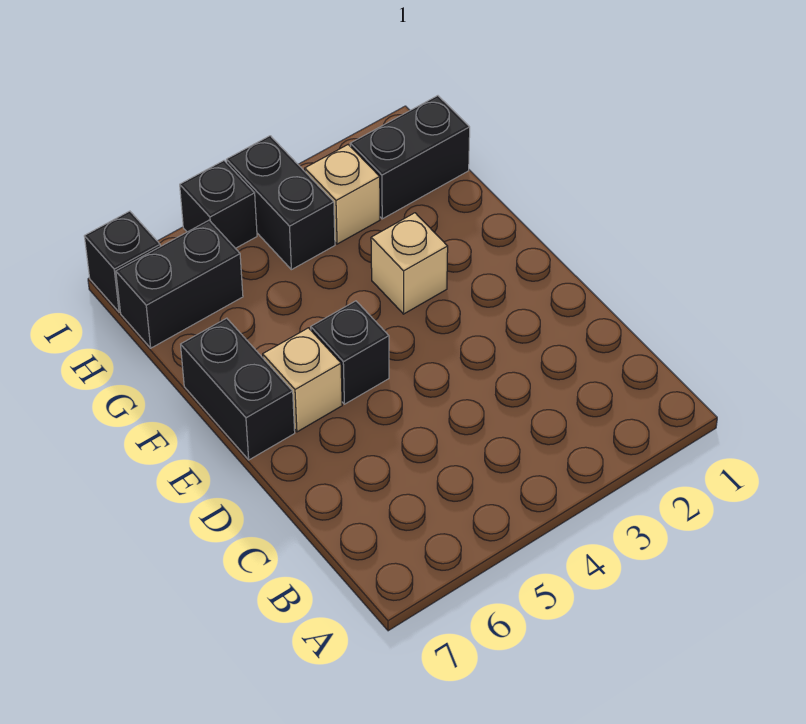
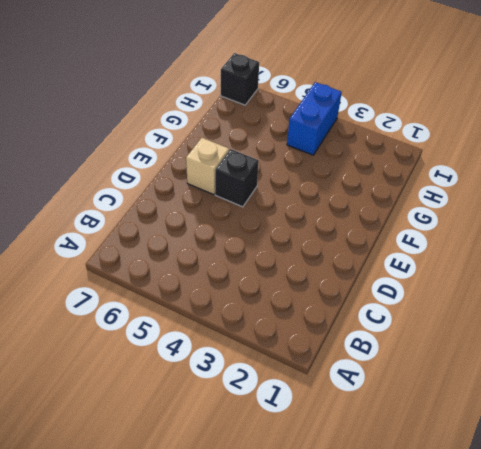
blue brick H4:I4 level 1 -> black brick H4:I4 level 1
none -> black brick E7:F7 level 1
none -> tan brick F3 level 1

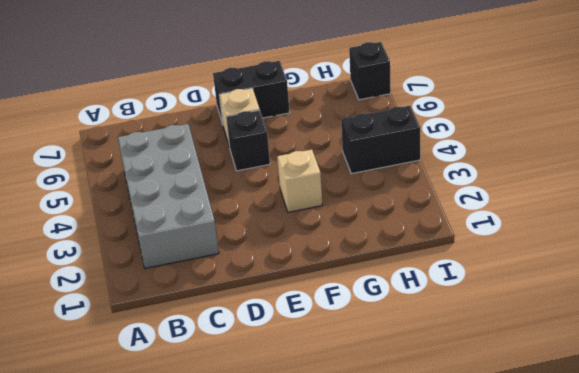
grey brick B2:C5 level 1 -> none
none -> black brick H1:H2 level 1
none -> tan brick H3 level 1

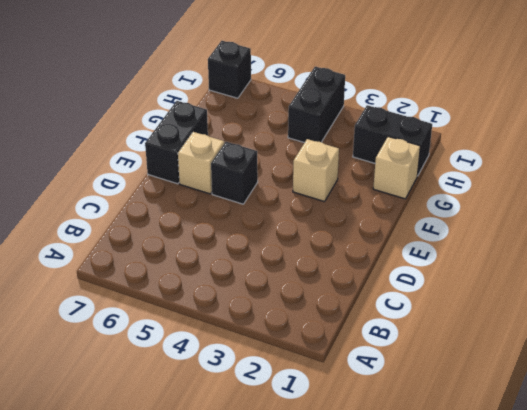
tan brick G1 level 1 -> tan brick H3 level 1
none -> black brick H6:H7 level 1
none -> black brick I5 level 1

